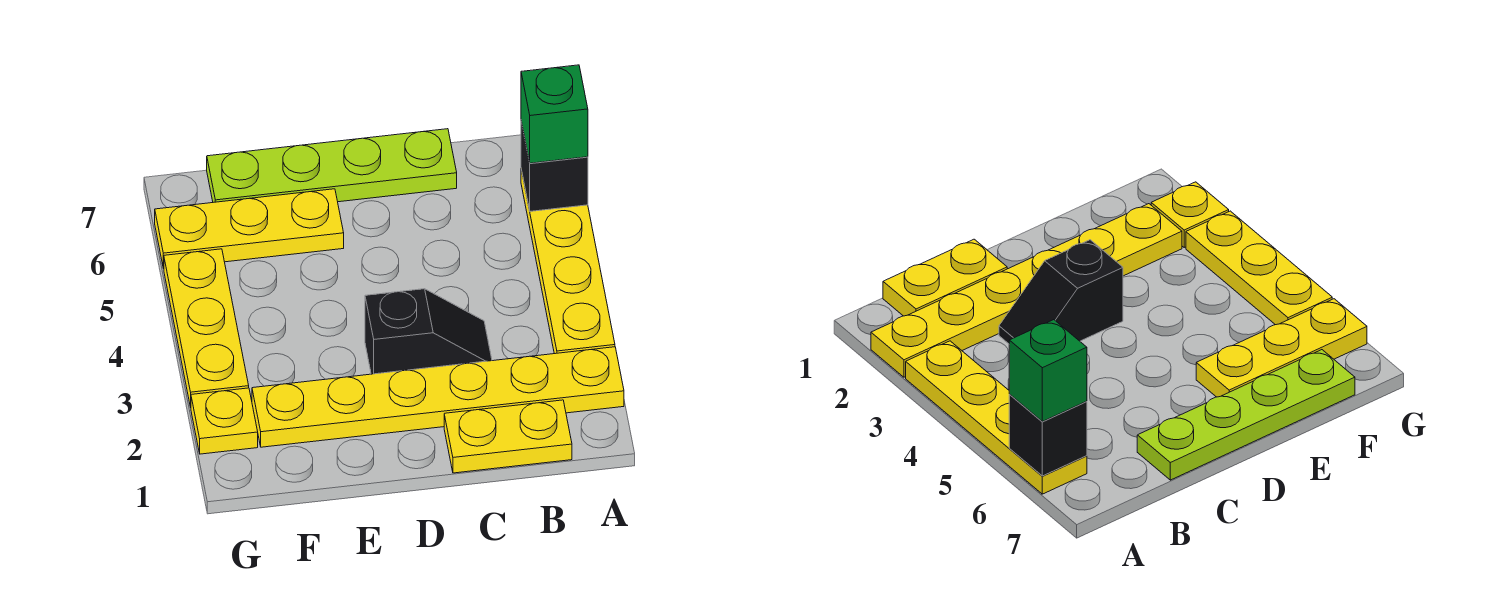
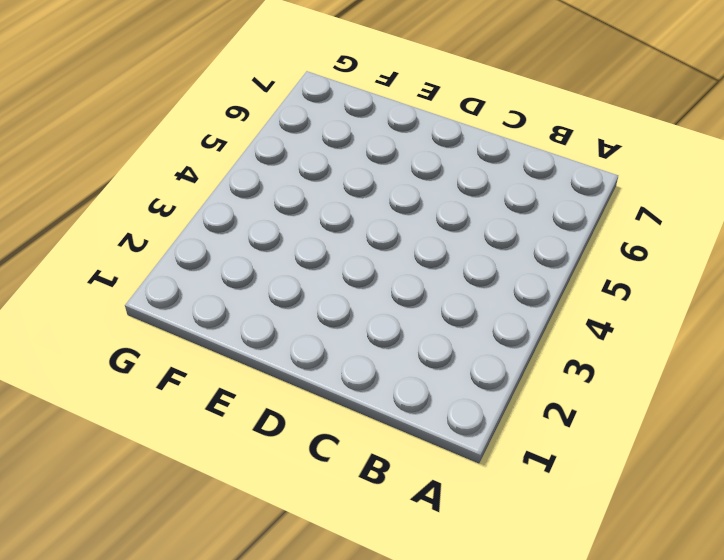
none -> yellow plate A2:F2 level 1
none -> yellow plate A3:A6 level 1

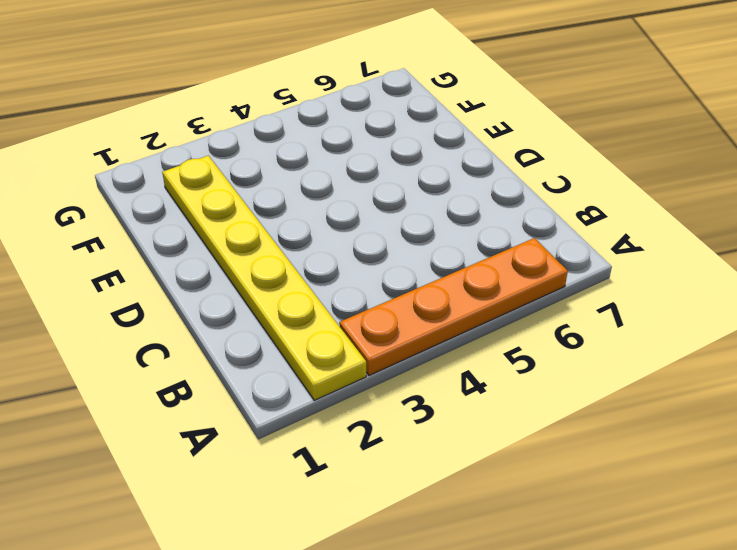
orange plate A3:A6 level 1 -> yellow plate A3:A6 level 1
none -> yellow plate B1:C1 level 1
none -> black slope C3:D3 level 1 top D

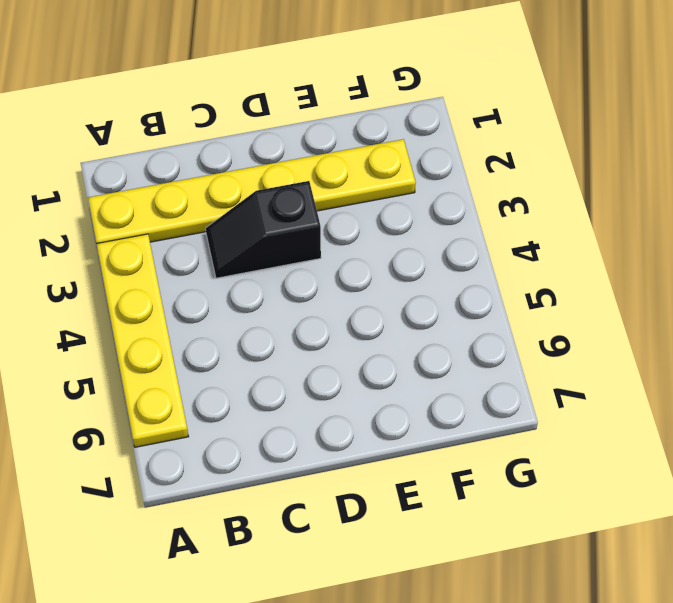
none -> yellow plate B1:C1 level 1
none -> lime plate C7:F7 level 1

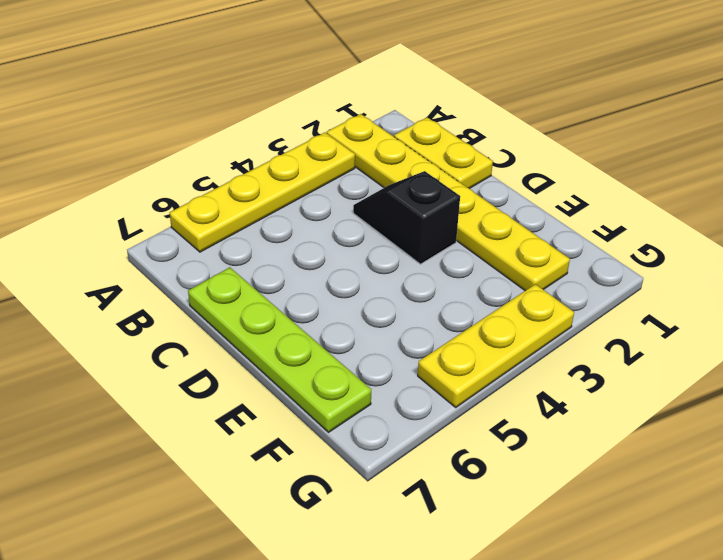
none -> yellow plate E6:G6 level 1
none -> yellow plate G2 level 1

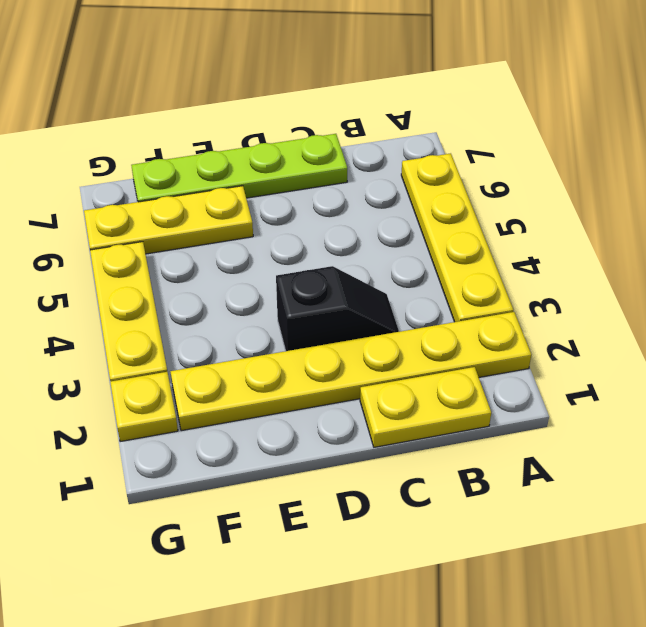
none -> black brick A6 level 2
none -> green brick A6 level 3

